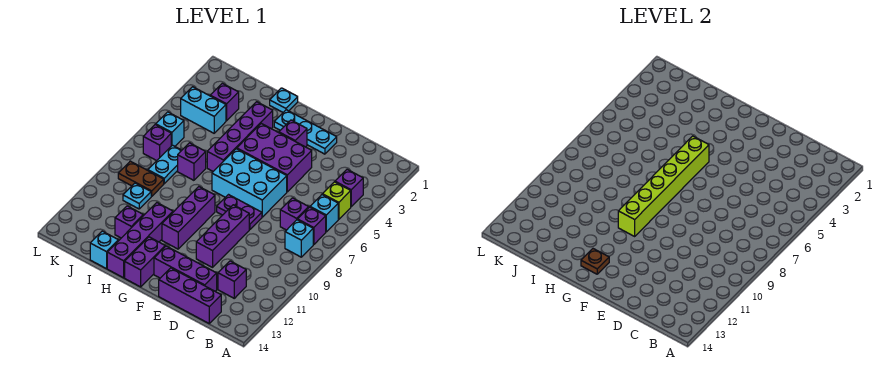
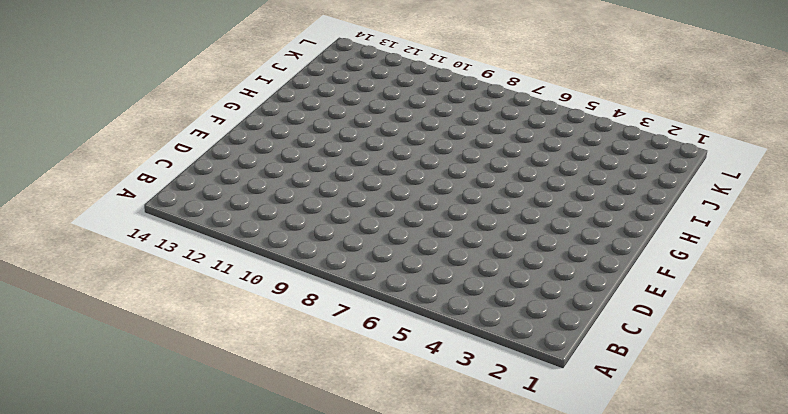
none -> purple brick B4 level 1
none -> lime brick B5 level 1
none -> cyan brick B6 level 1
none -> purple brick B7 level 1

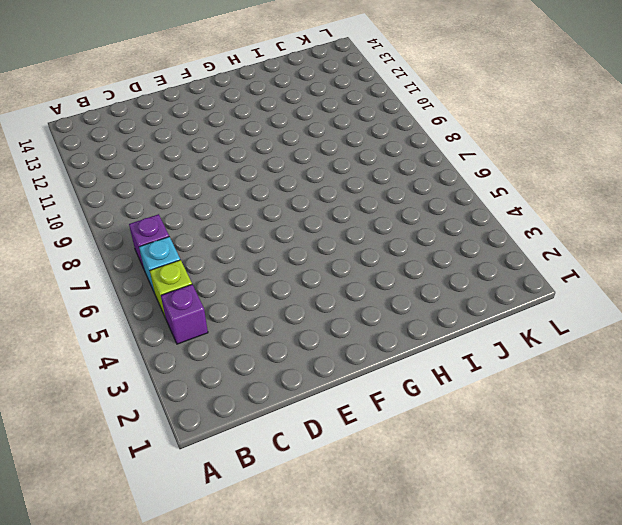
none -> cyan brick B8 level 1
none -> purple brick C7 level 1
none -> purple brick C12 level 1
none -> purple brick C14:E14 level 1

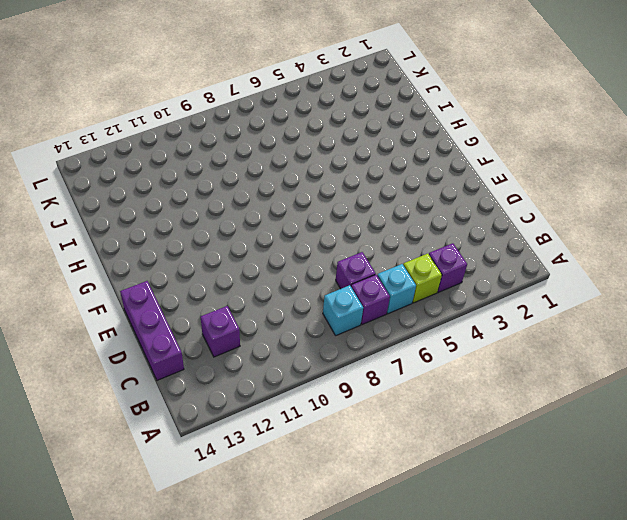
none -> purple brick D13:F13 level 1
none -> cyan plate E2:G2 level 1
none -> purple brick E4:G5 level 1
none -> cyan brick E6:G7 level 1

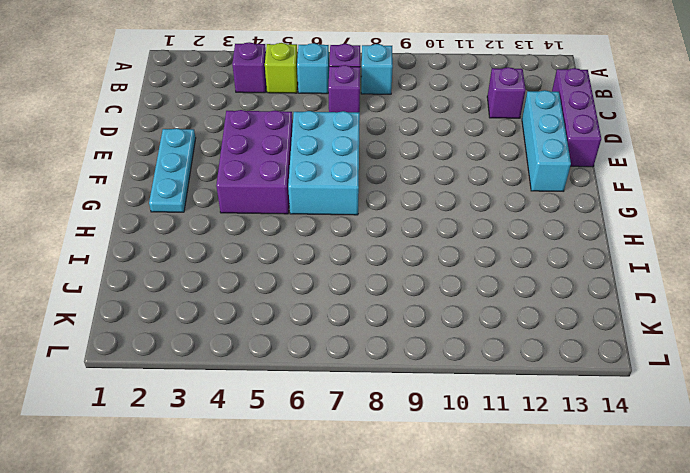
cyan brick D13:F13 level 1 -> purple brick D13:F13 level 1
none -> purple plate E8:F8 level 1
none -> purple brick E9:E11 level 1
none -> purple brick F3 level 1
none -> purple brick G9:G11 level 1

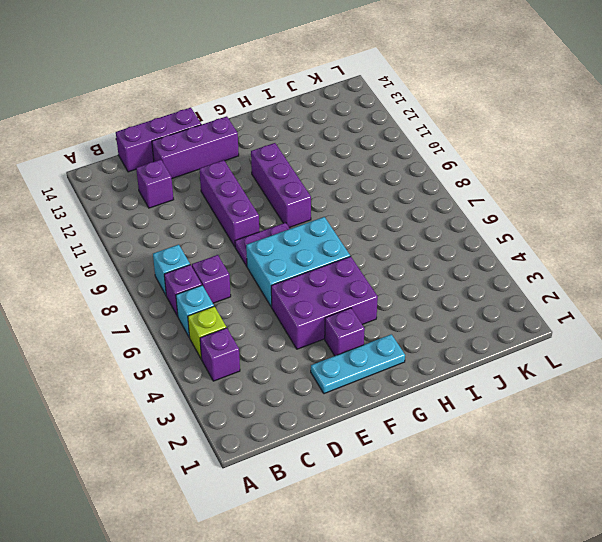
none -> purple brick G13:G14 level 1
none -> cyan plate H1 level 1
none -> purple brick H3:H6 level 1
none -> purple brick H11:H14 level 1

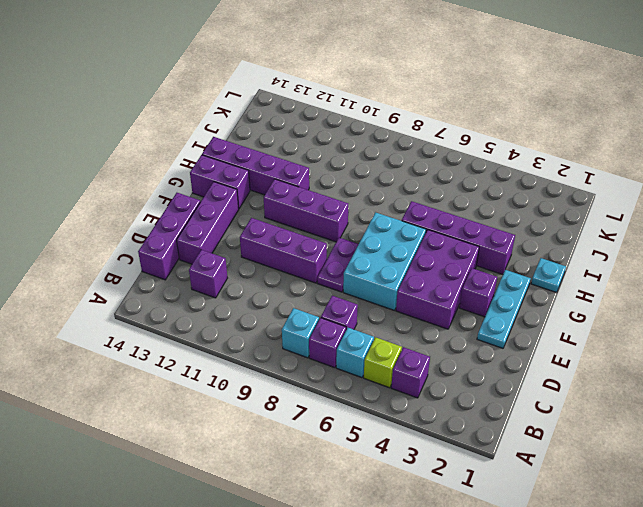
none -> purple brick I7 level 1
none -> purple brick I12 level 1
none -> cyan brick I14 level 1
none -> purple brick J3 level 1

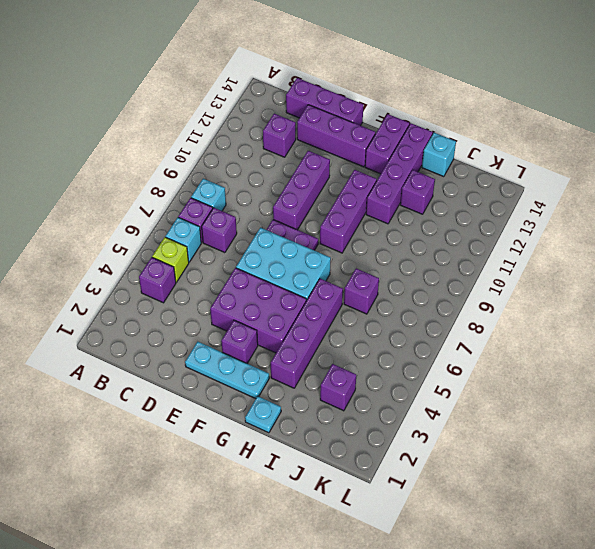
none -> cyan brick J4:K4 level 1
none -> cyan plate J7:J8 level 1
none -> brown plate J9:K9 level 1
none -> cyan plate J10 level 1

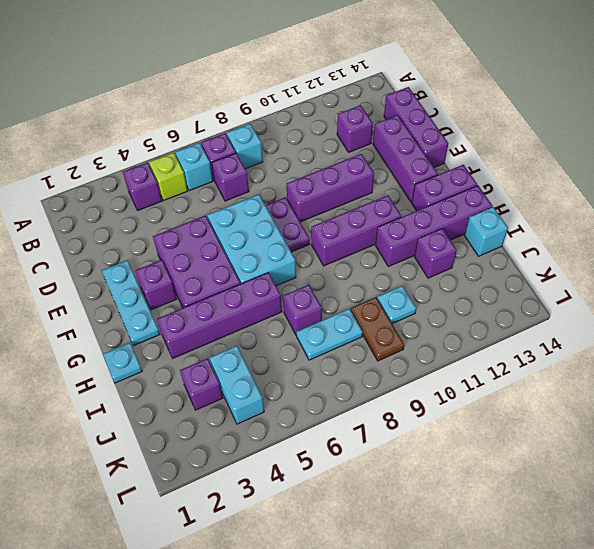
none -> cyan brick K6 level 1
none -> purple brick K7 level 1
none -> lime brick G5:G10 level 2
none -> brown plate G13 level 2

